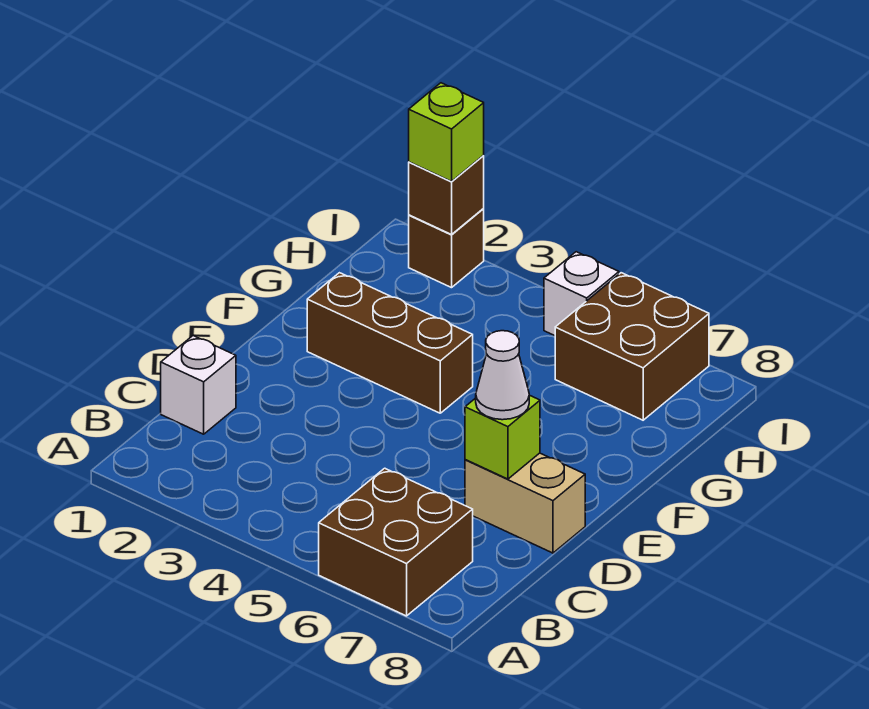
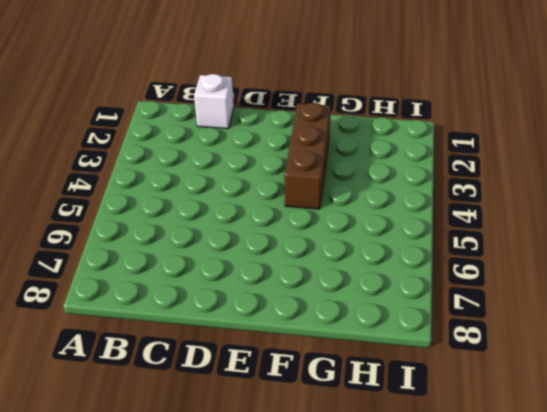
none -> brown brick A6:B7 level 1
none -> tan brick D7:D8 level 1

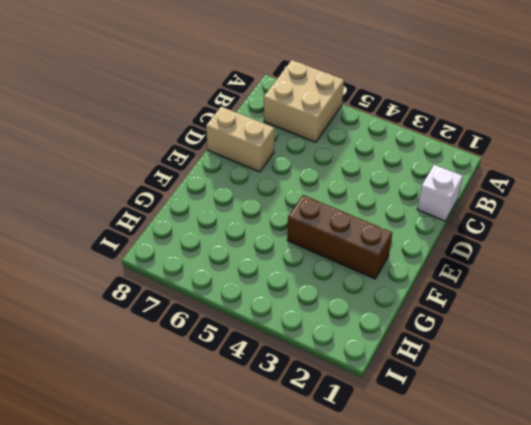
tan brick A6:B7 level 1 -> brown brick A6:B7 level 1
none -> brown brick H6:I7 level 1
none -> brown brick I2 level 1

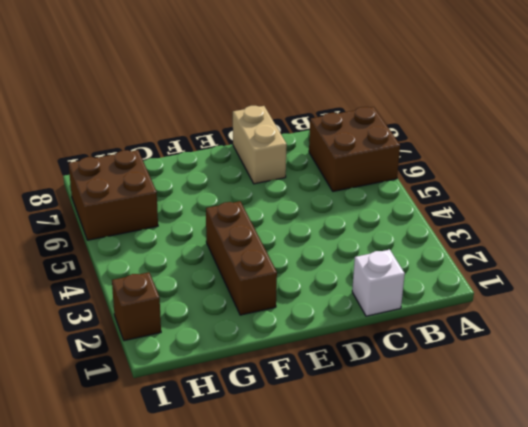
none -> white brick I5 level 1
none -> lime brick D7 level 2

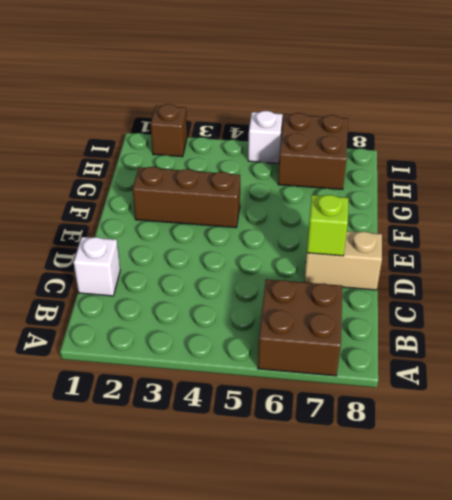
none -> brown brick I2 level 2
none -> white cone D7 level 3

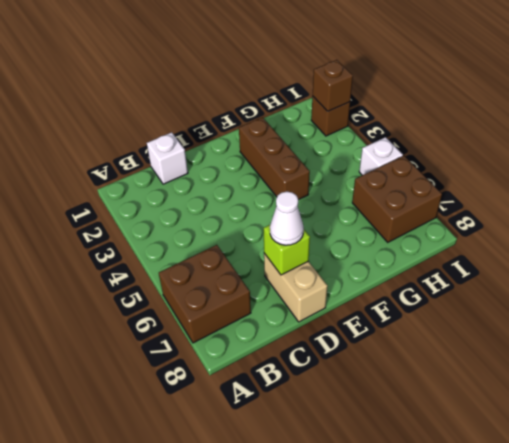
none -> lime brick I2 level 3

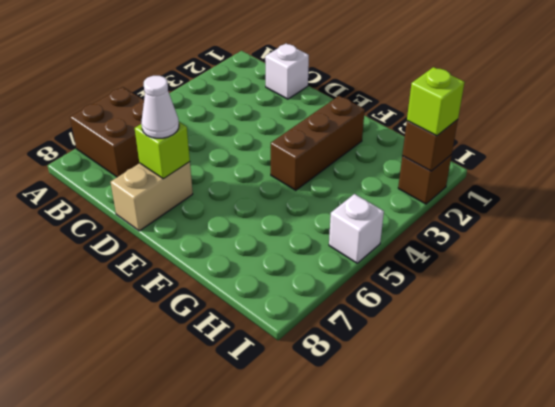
none -> brown brick H6:I7 level 1

